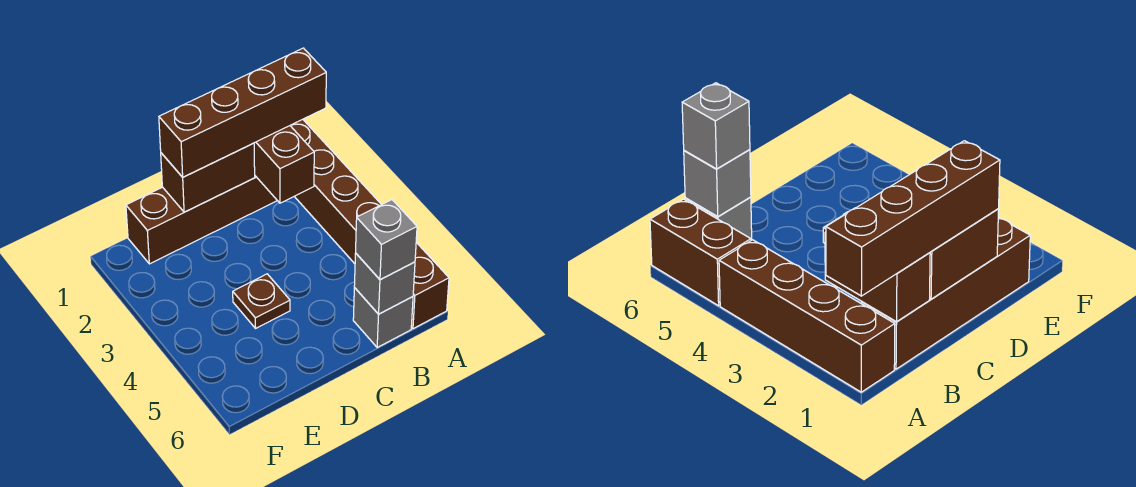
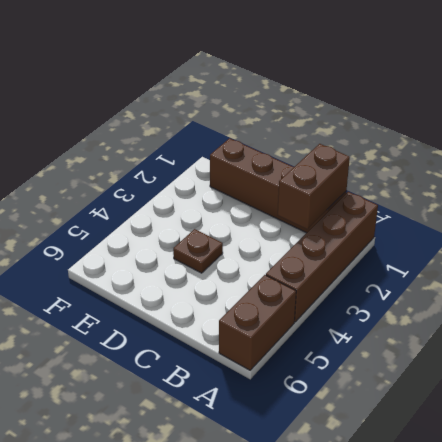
none -> grey brick B6 level 1
none -> grey brick B6 level 2

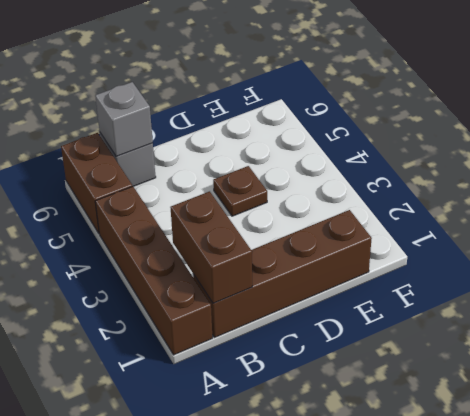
none -> brown brick C1:D1 level 2
none -> brown brick A1:D1 level 3

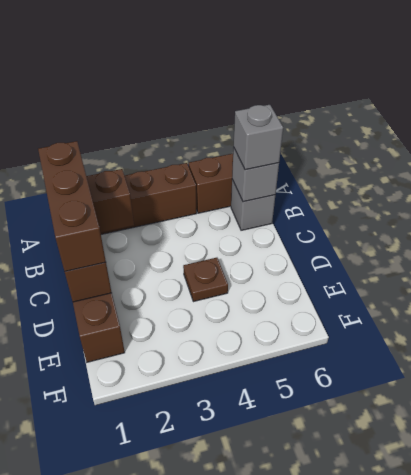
brown brick B1:D1 level 3 -> brown brick A1:D1 level 3

